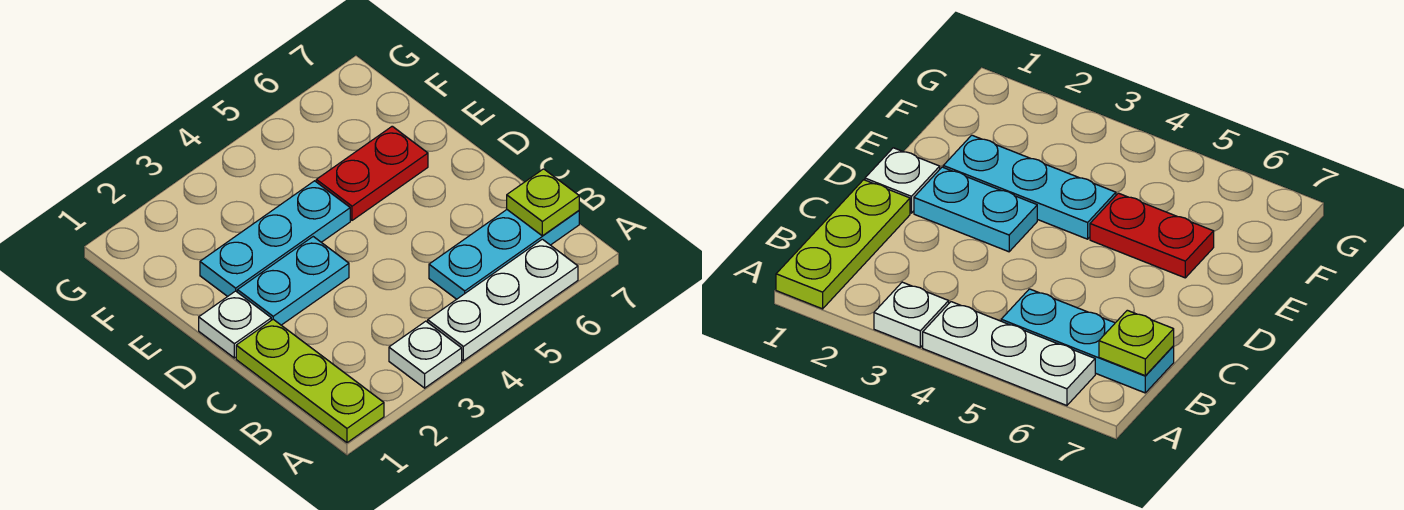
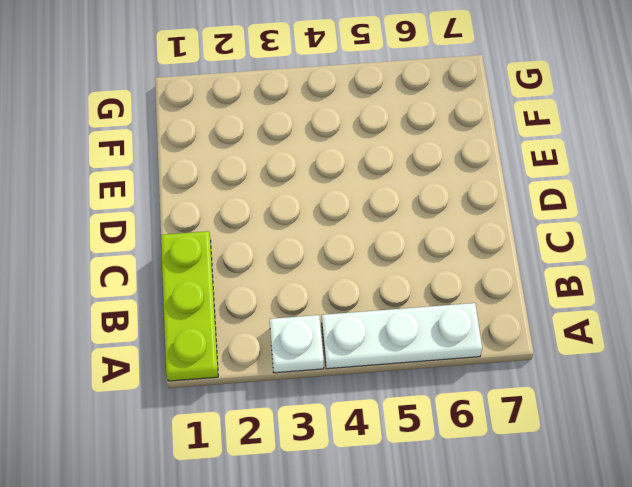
none -> cyan plate B5:B7 level 1
none -> white plate D1 level 1

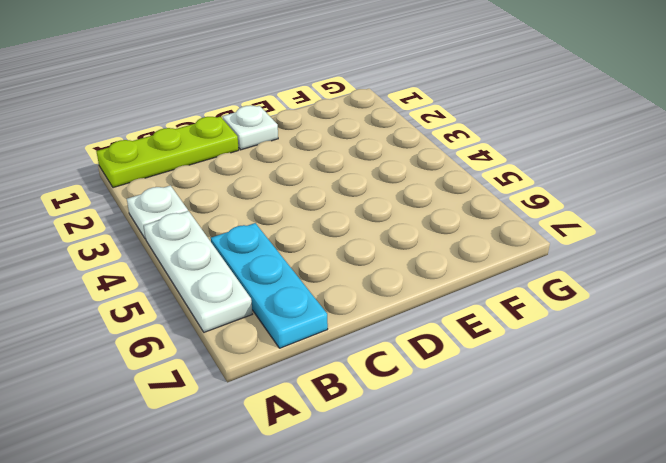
none -> cyan plate D2:D3 level 1
none -> cyan plate E2:E4 level 1

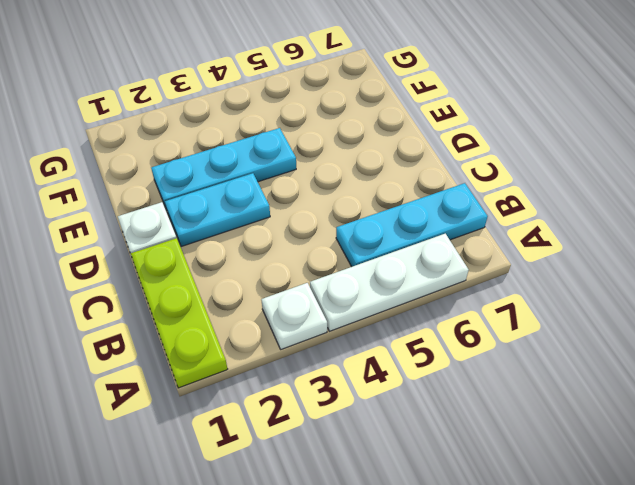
none -> red plate E5:E6 level 1
none -> lime plate B7 level 2

